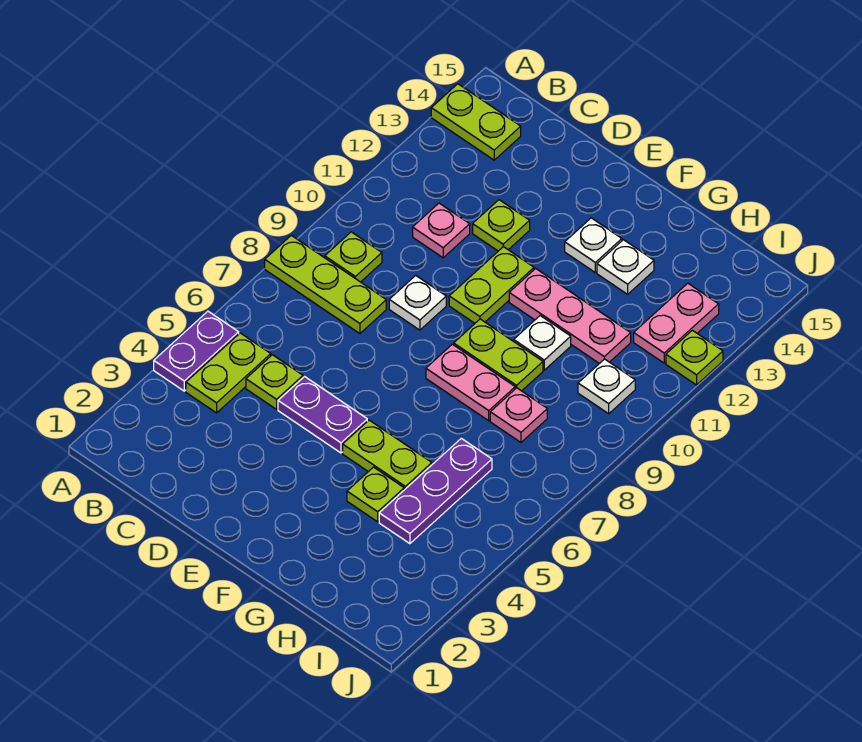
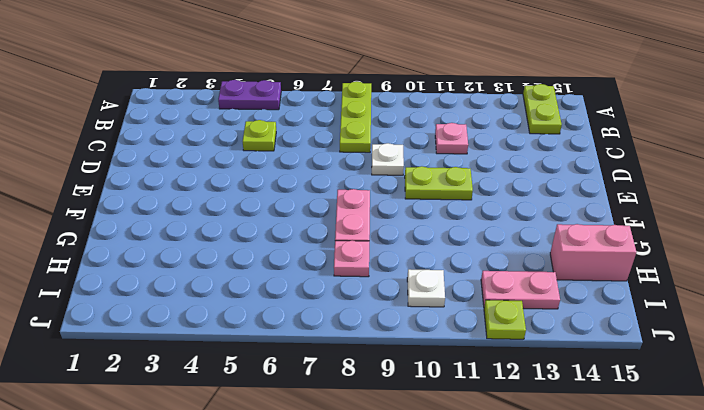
pink brick H14:H15 level 1 -> none
none -> lime plate B4:B5 level 1
none -> lime plate B9 level 1
none -> purple plate D5:E5 level 1

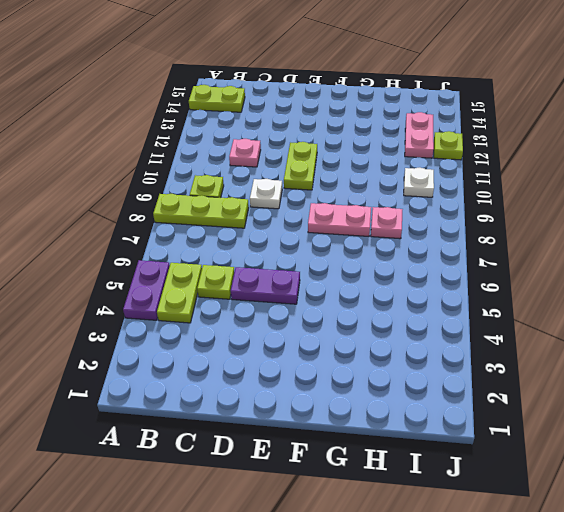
none -> lime plate D12 level 1
none -> lime plate F5:G5 level 1
none -> lime plate F9:G9 level 1

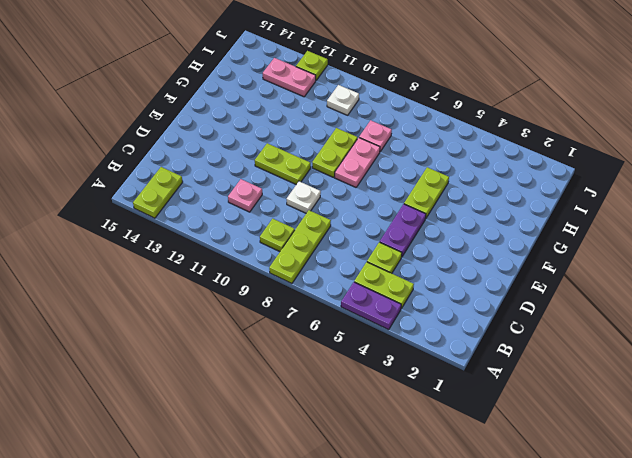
none -> lime plate D12 level 1
none -> pink plate F11:H11 level 1
none -> white plate F13 level 1

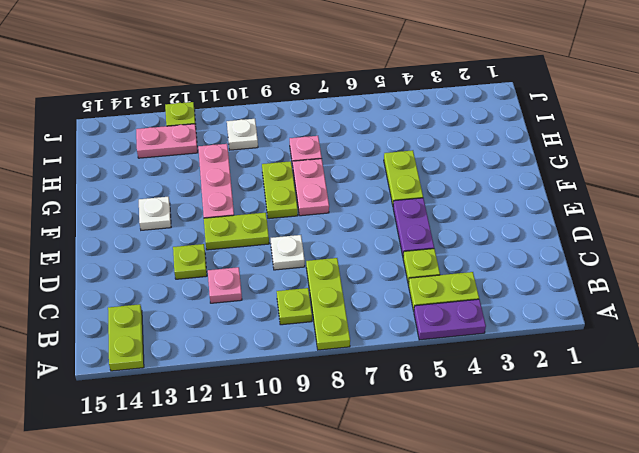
none -> lime plate G4 level 1
none -> white plate G10 level 1
none -> white plate G13 level 1

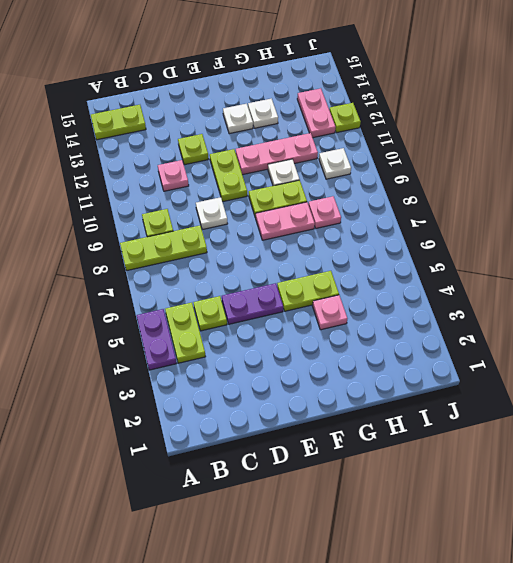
pink plate G4 level 1 -> lime plate G4 level 1
none -> purple plate H4:H6 level 1

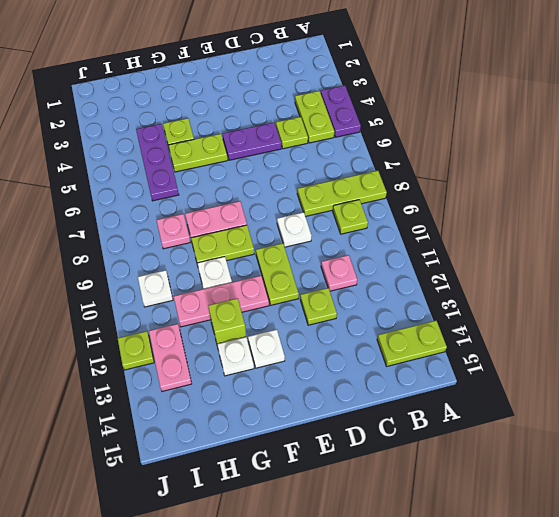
lime brick G12 level 1 -> none

